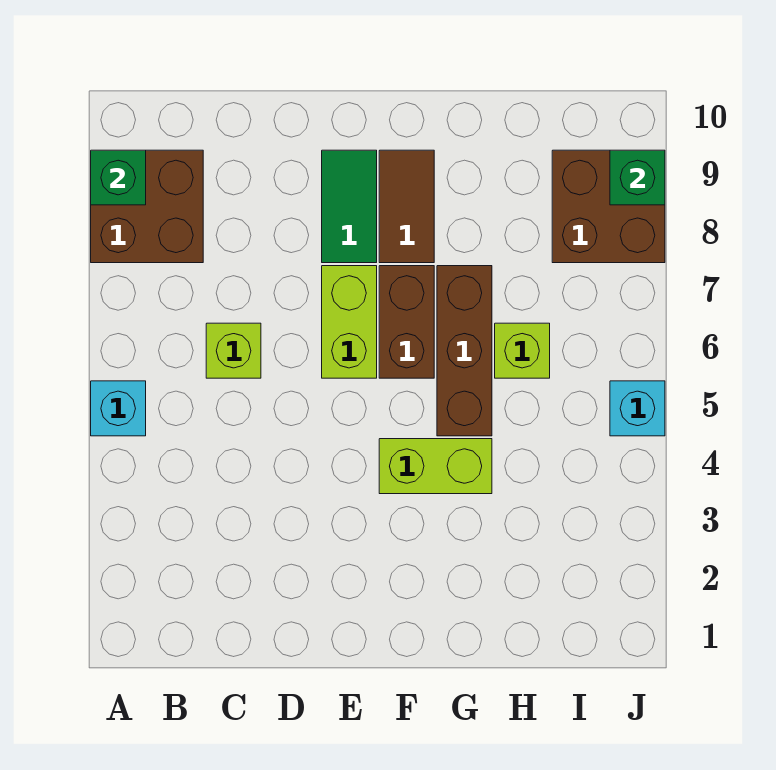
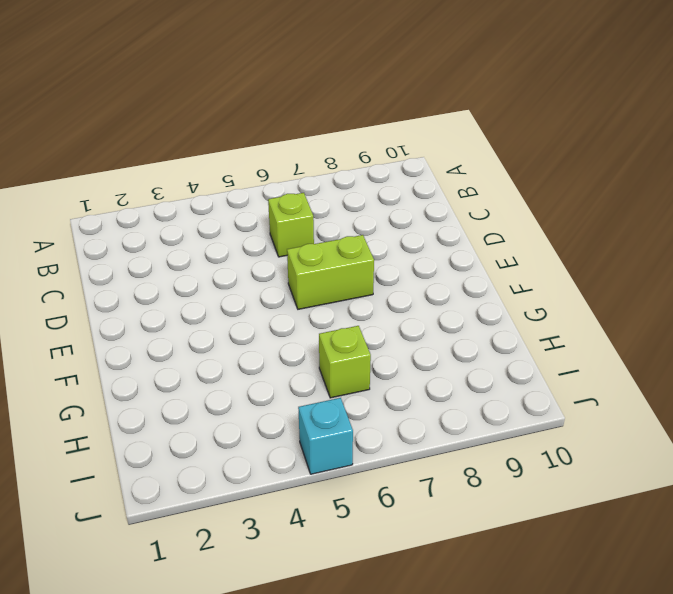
none -> cyan brick A5 level 1
none -> brown brick A8:B9 level 1
none -> green tile E8:E9 level 1

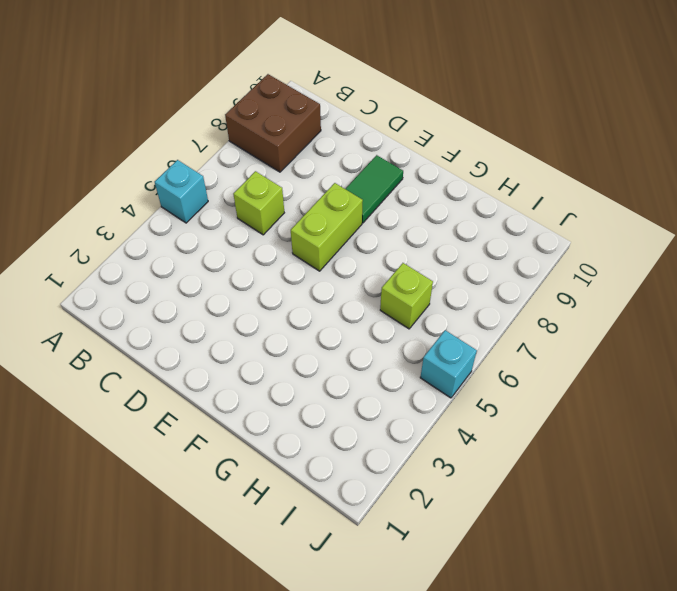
none -> lime brick F4:G4 level 1
none -> brown brick F6:F7 level 1
none -> brown tile F8:F9 level 1

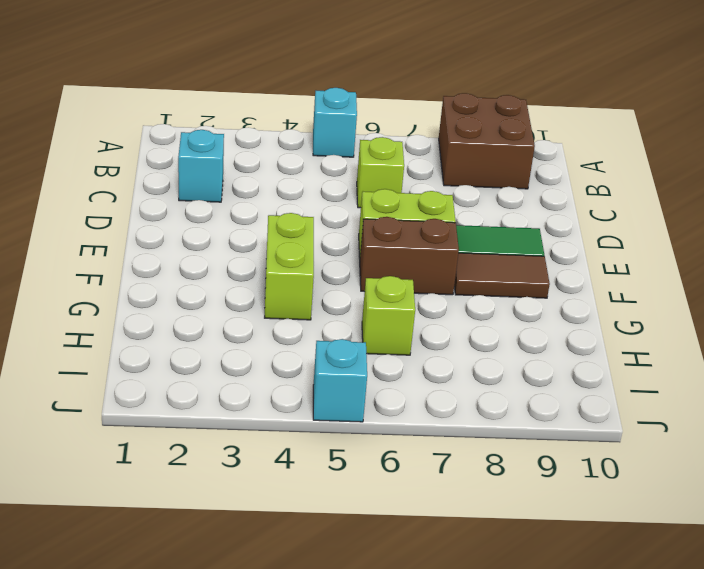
cyan brick C2 level 1 -> none
none -> brown brick G5:G7 level 1
none -> brown brick I8:J9 level 1
none -> green brick A9 level 2

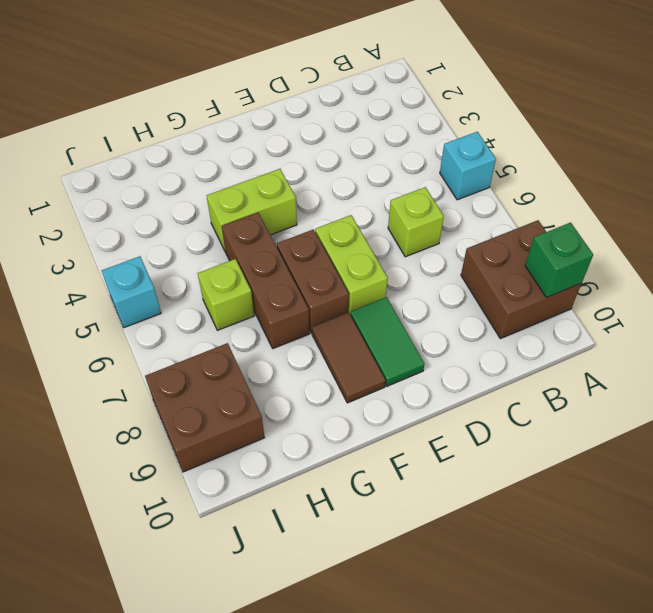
none -> green brick J9 level 2

